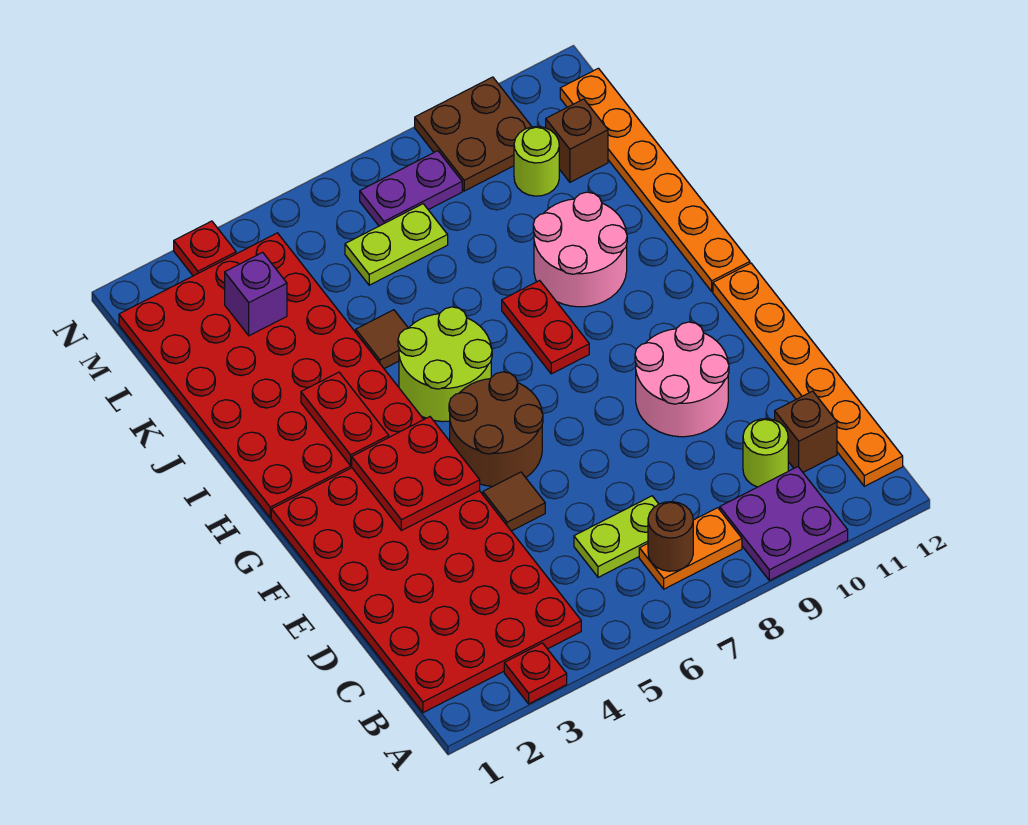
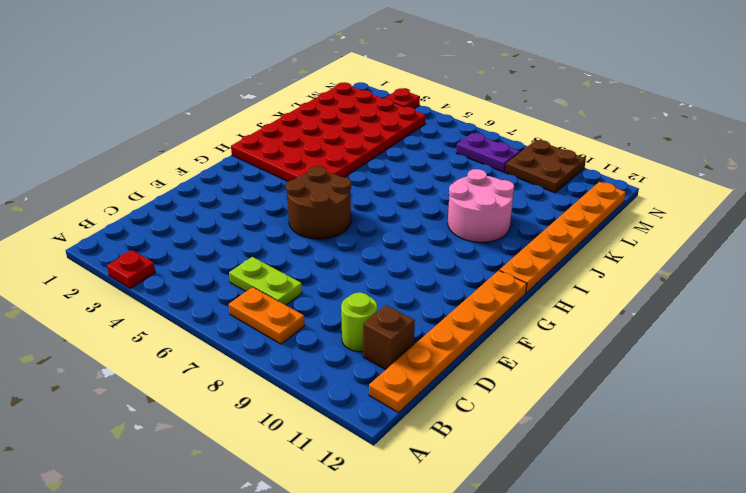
none -> purple plate A9:B10 level 1
none -> red plate B1:G4 level 1
none -> brown tile E5 level 1

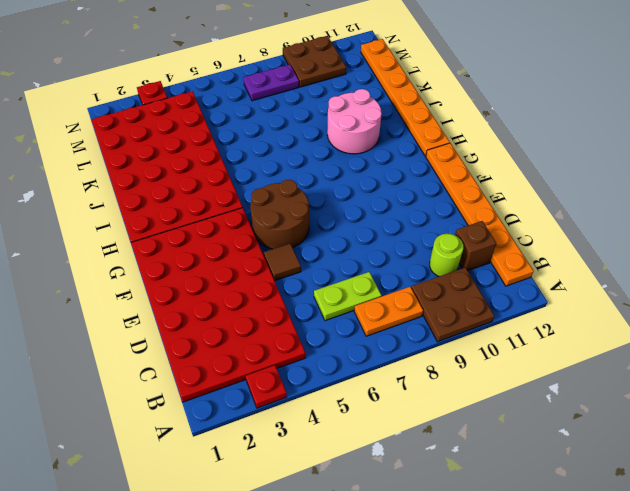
brown plate A9:B10 level 1 -> purple plate A9:B10 level 1
none -> pink round brick E9:F10 level 1
none -> lime round brick H5:I6 level 1
none -> red plate H8:I8 level 1

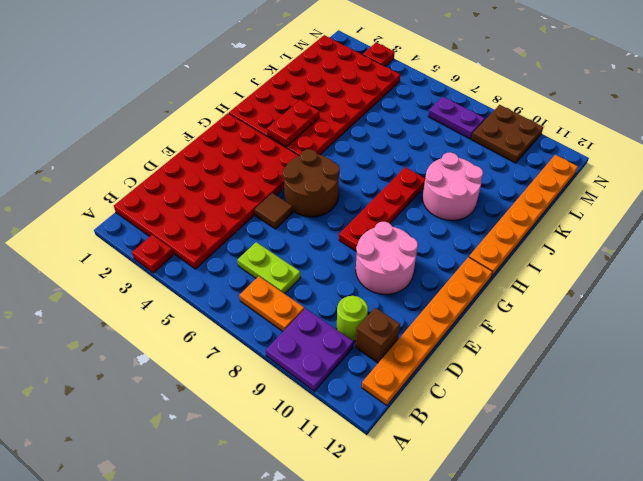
red plate F8:I8 level 1 -> red plate H8:I8 level 1
none -> lime round brick H5:I6 level 1
none -> brown tile J5 level 1
none -> lime plate L6:L7 level 1

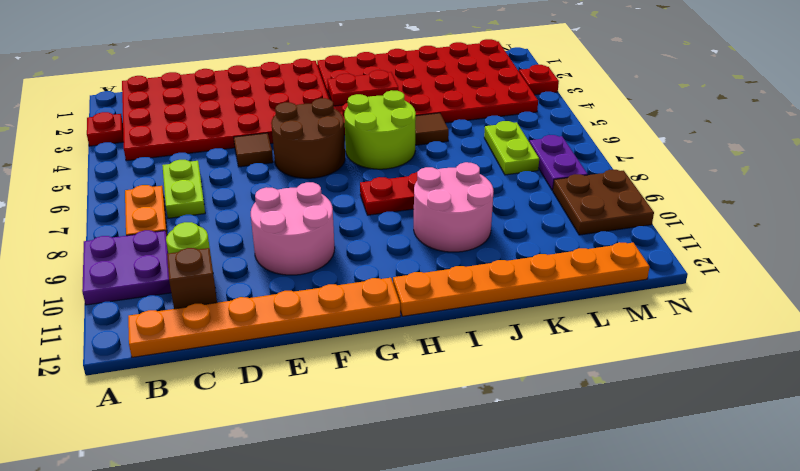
none -> lime round brick L10 level 1
none -> brown brick L11 level 1
none -> brown round brick B7 level 2

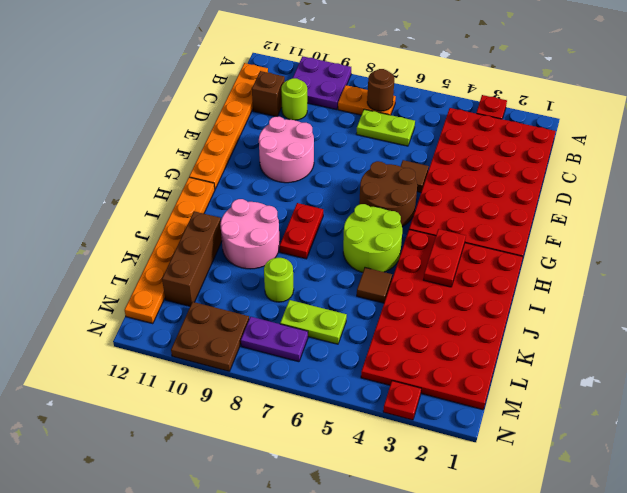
brown brick J11:L11 level 1 -> brown brick L11 level 1
lime round brick K8 level 1 -> lime round brick L10 level 1
none -> red plate F3:G4 level 2
none -> purple brick L3 level 2

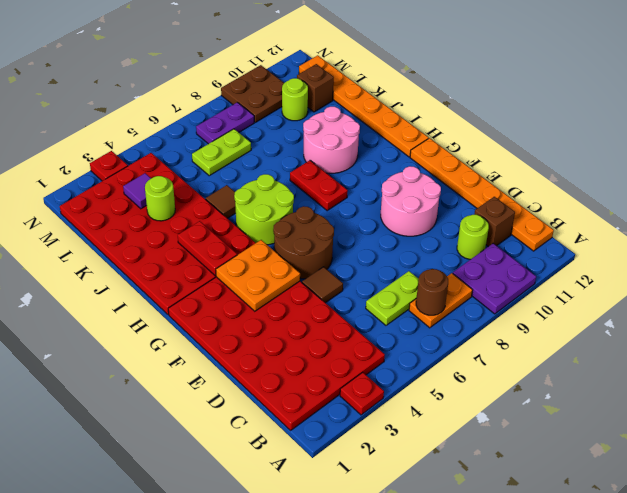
orange plate F3:G4 level 2 -> red plate F3:G4 level 2
lime round brick K3 level 2 -> none
purple tile L3 level 2 -> purple brick L3 level 2

